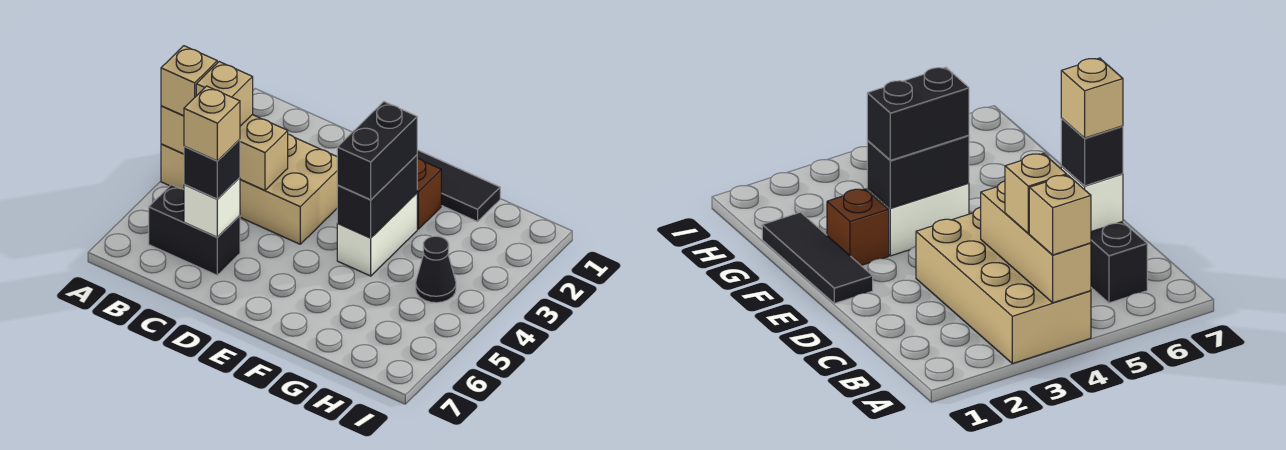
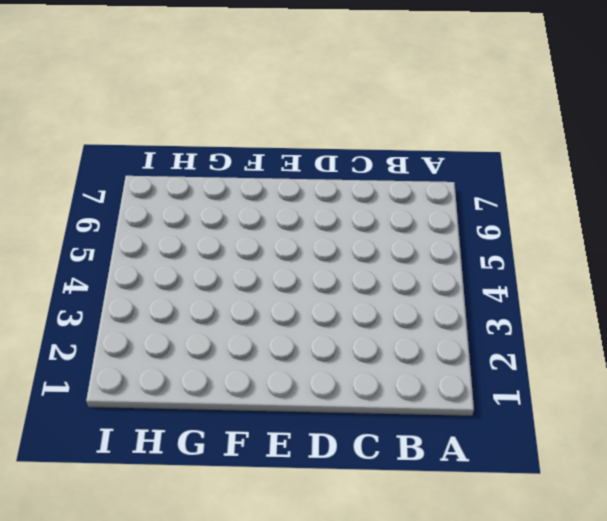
none -> tan brick A3:D4 level 1
none -> black brick B6:C6 level 1
none -> black tile E1:G1 level 1

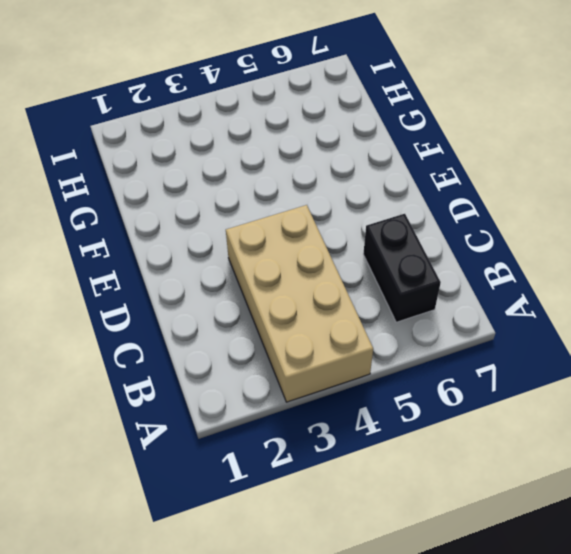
none -> black tile E1:G1 level 1
none -> brown brick F2 level 1
none -> white brick F3:F4 level 1

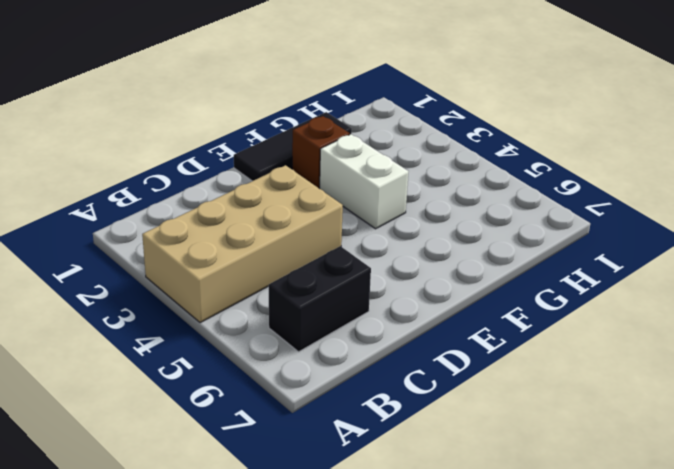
none -> black cone H4 level 1
none -> tan brick A4:C4 level 2
none -> white brick C6 level 2

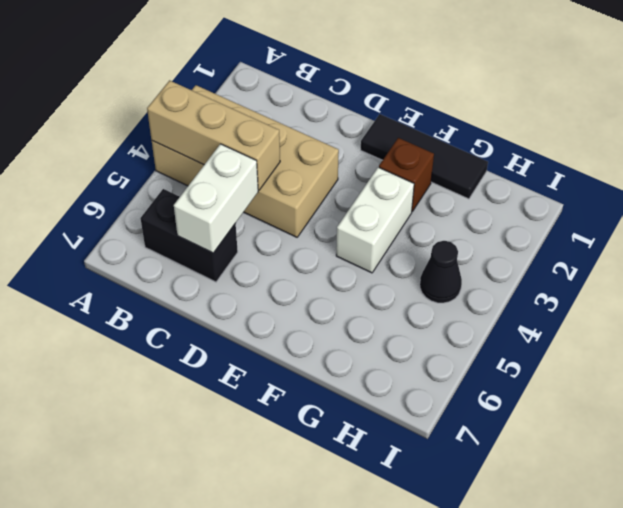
white brick C5:C6 level 2 -> white brick C6 level 2
none -> black brick F3:F4 level 2
none -> tan brick A4 level 3
none -> tan brick B4 level 3

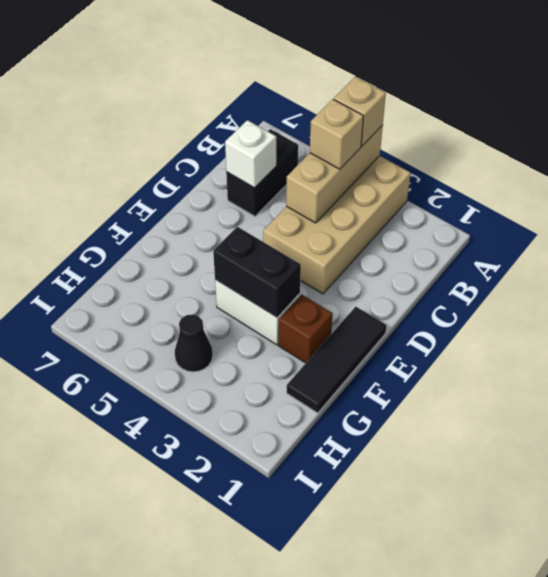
none -> black brick C6 level 3
none -> black brick F3:F4 level 3
none -> tan brick C6 level 4

